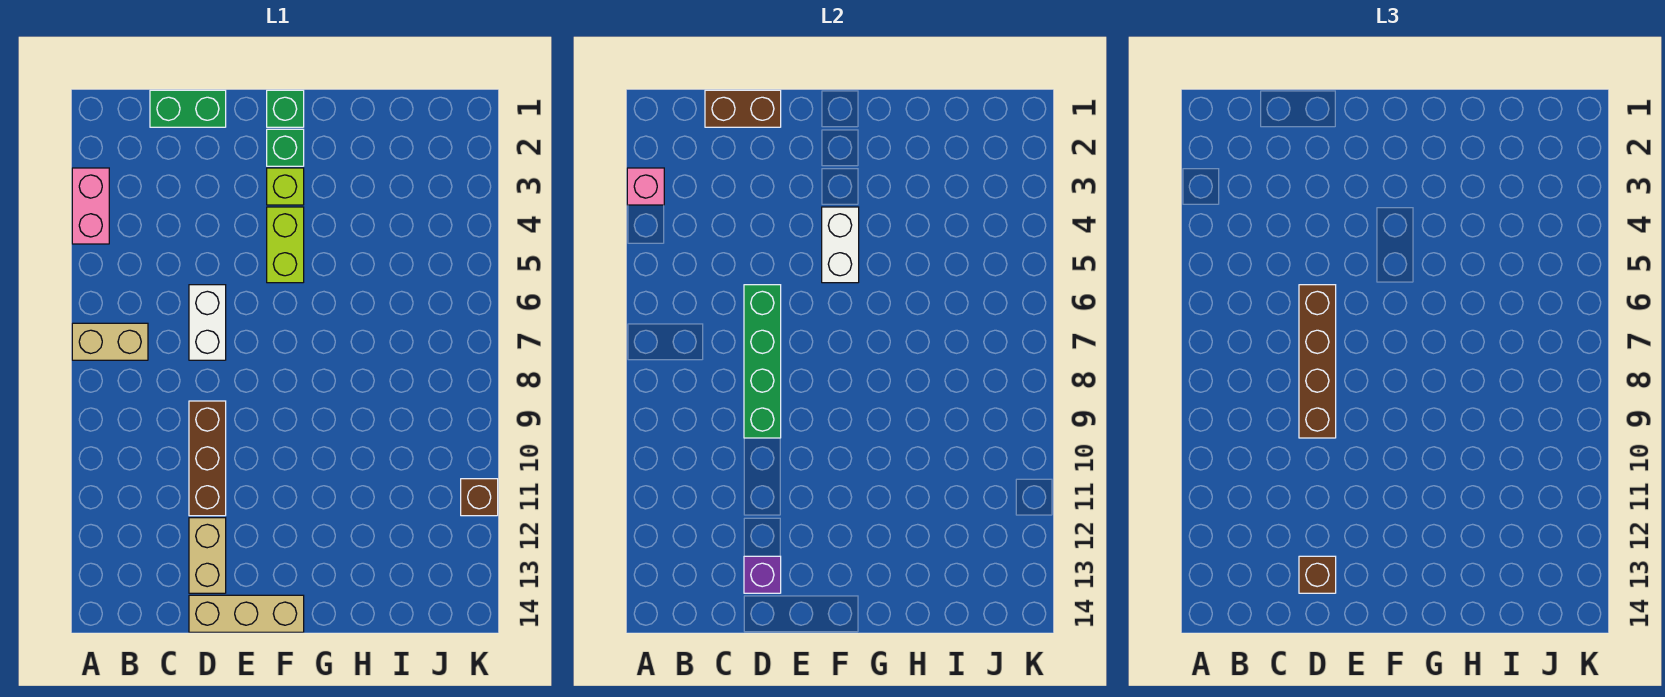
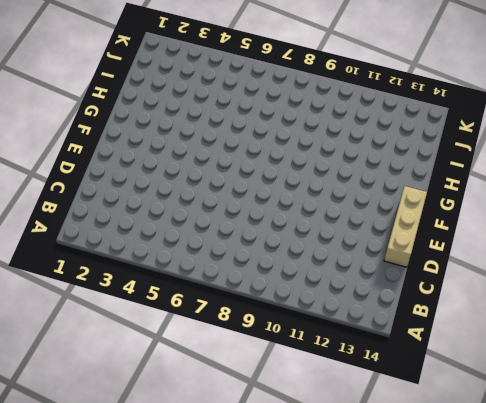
none -> pink brick A3:A4 level 1
none -> tan brick A7:B7 level 1
none -> green brick C1:D1 level 1

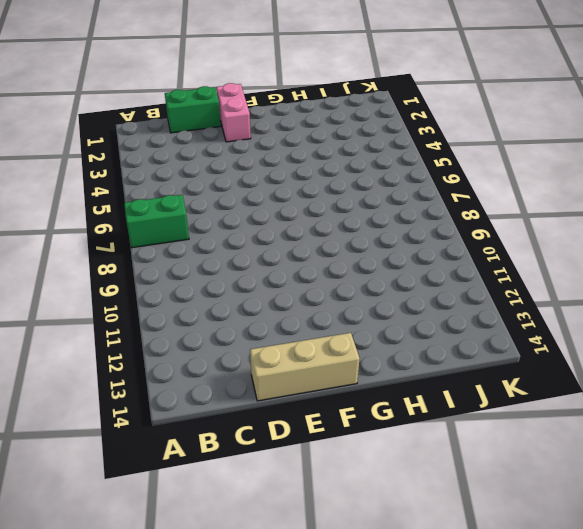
green brick A7:B7 level 1 -> tan brick A7:B7 level 1
pink brick E1:E2 level 1 -> pink brick A3:A4 level 1
none -> white brick D6:D7 level 1
none -> brown brick D9:D11 level 1
none -> tan brick D12:D13 level 1

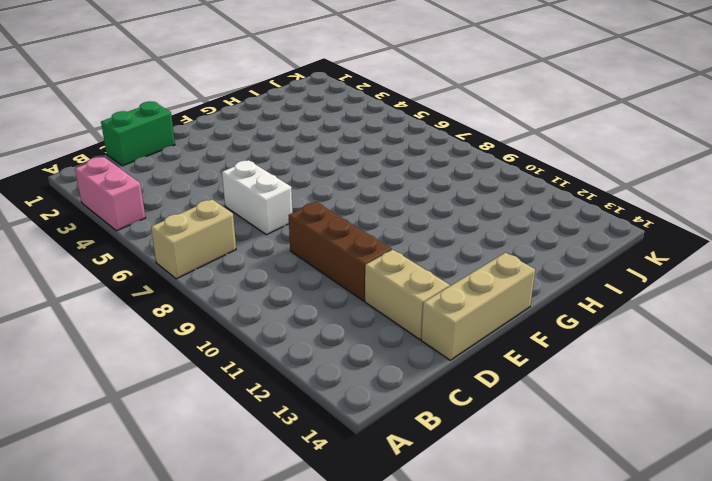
none -> green brick F1 level 1
none -> green brick F2 level 1
none -> lime brick F3 level 1

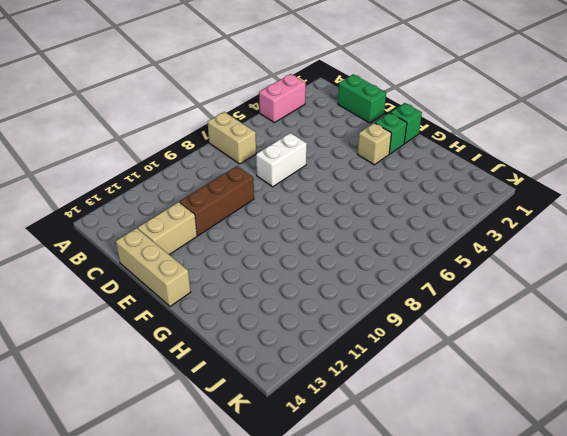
tan brick F3 level 1 -> lime brick F3 level 1
none -> lime brick F4:F5 level 1
none -> brown brick K11 level 1
none -> pink brick A3 level 2

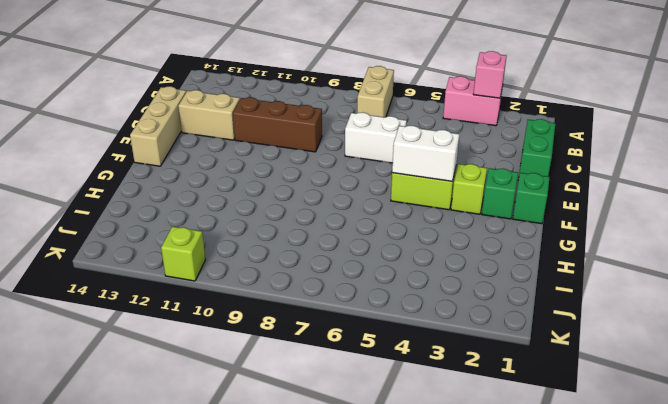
lime brick K11 level 1 -> brown brick K11 level 1
none -> brown brick C1:D1 level 2
none -> green brick D6:D9 level 2
none -> purple brick D13 level 2

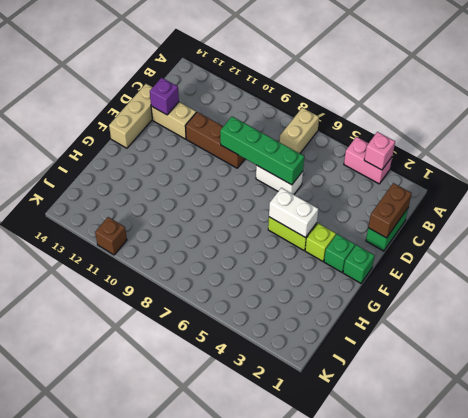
none -> brown brick D6:D9 level 3
none -> brown brick D13 level 3

